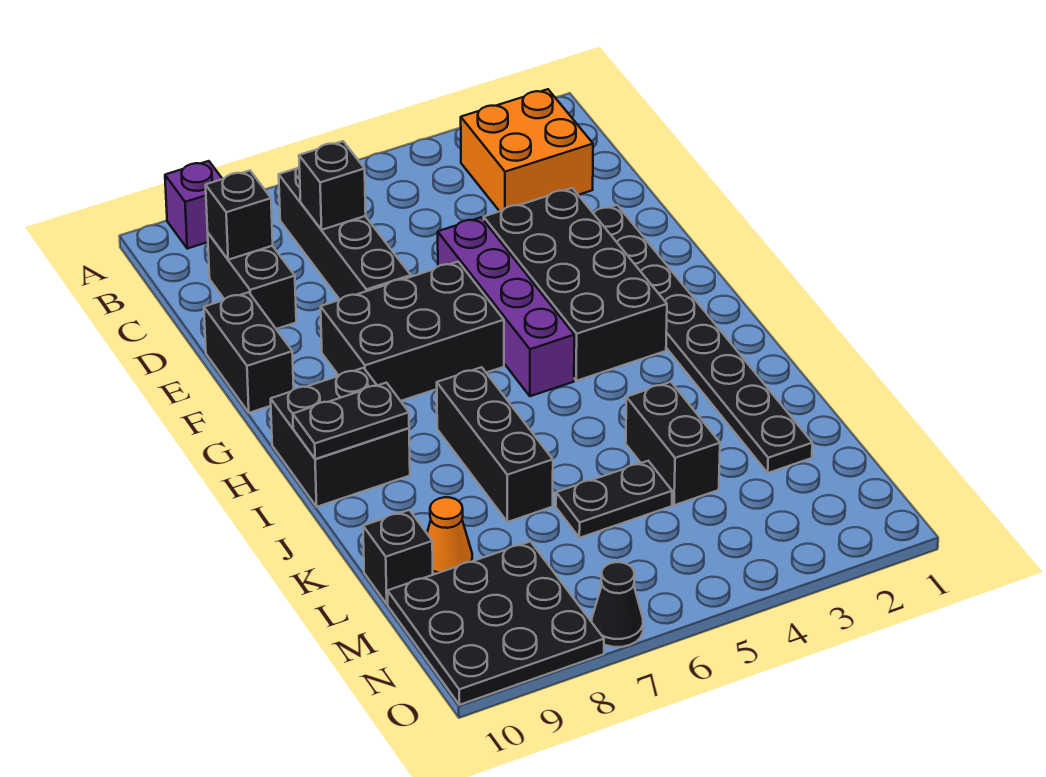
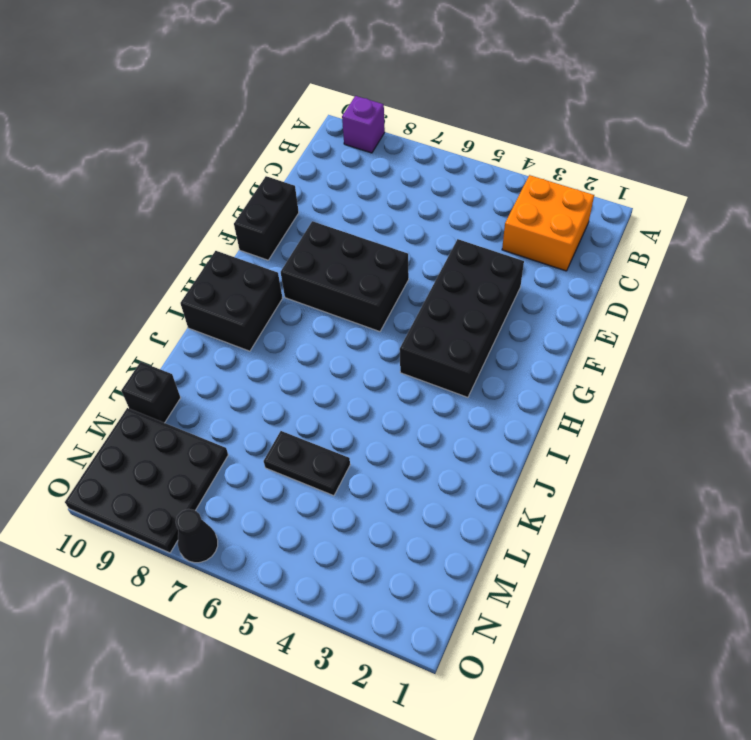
none -> black brick B7:E7 level 1
none -> black brick C9:D9 level 1
none -> black plate E2:L2 level 1

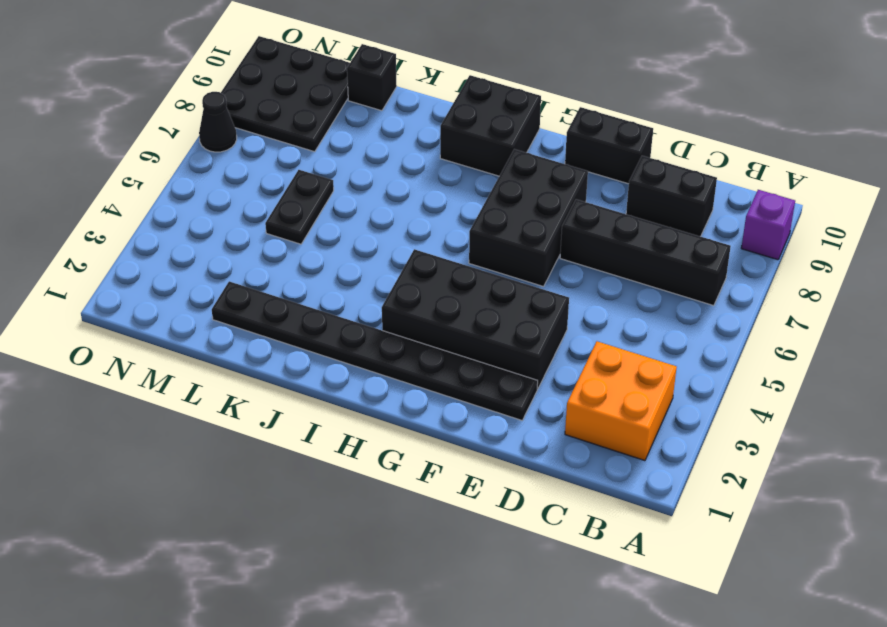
none -> purple brick E5:H5 level 1
none -> black brick I7:K7 level 1
none -> black brick K4:L4 level 1

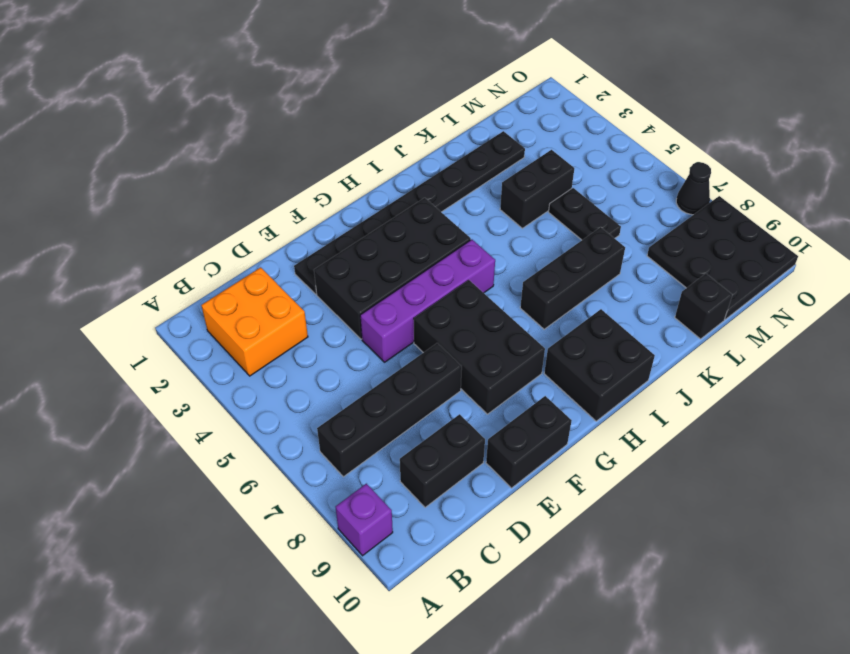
none -> orange cone L9 level 1
none -> black brick C7 level 2
none -> black brick C9 level 2

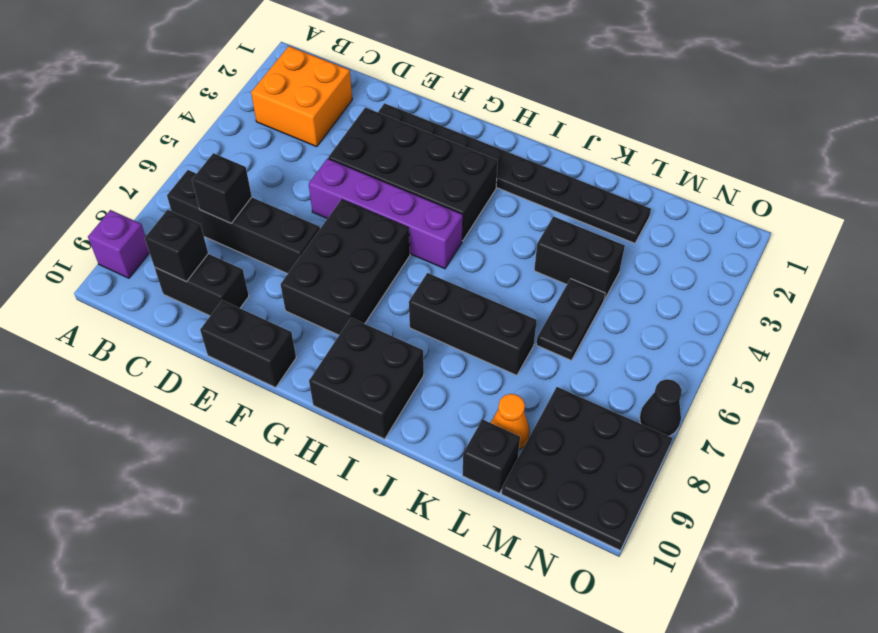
none -> black plate I9:I10 level 2

